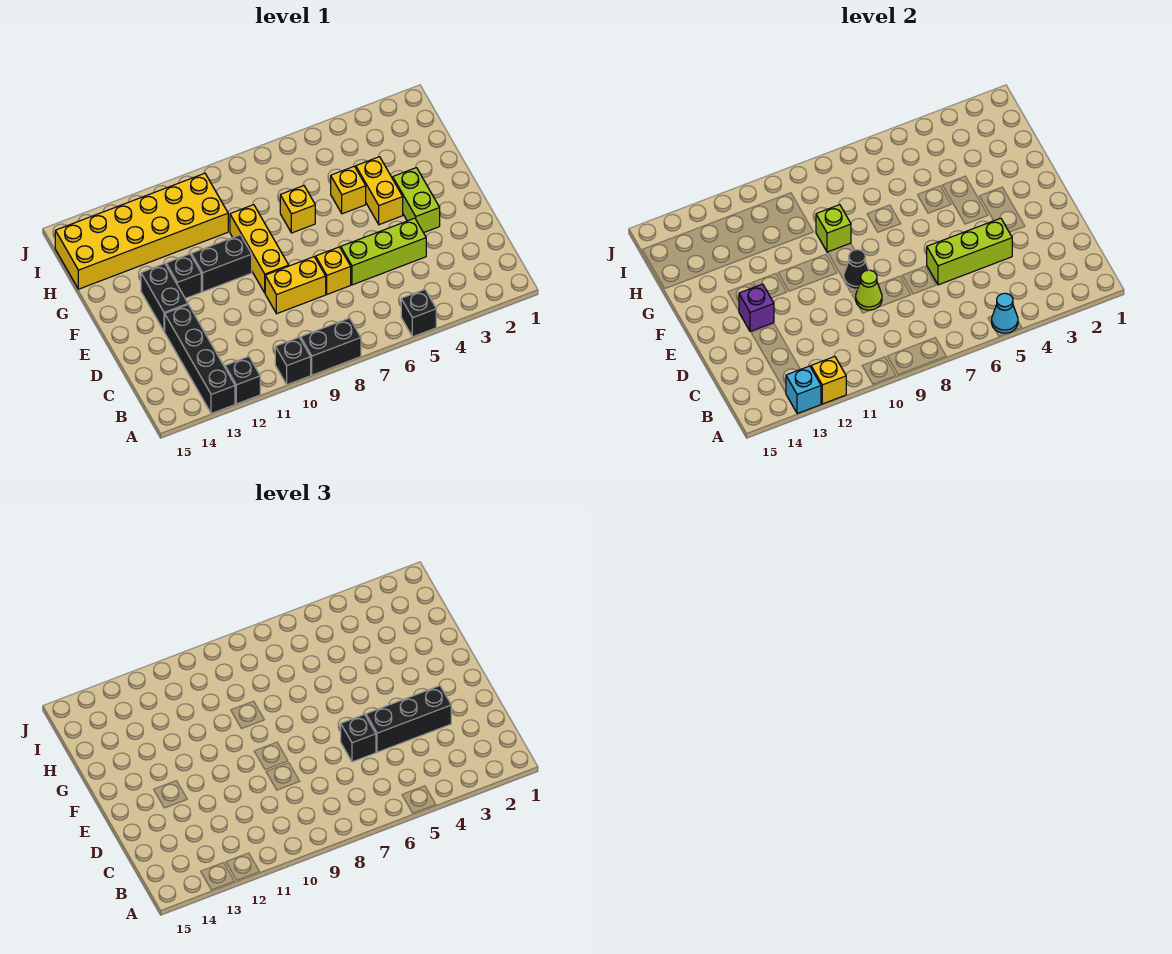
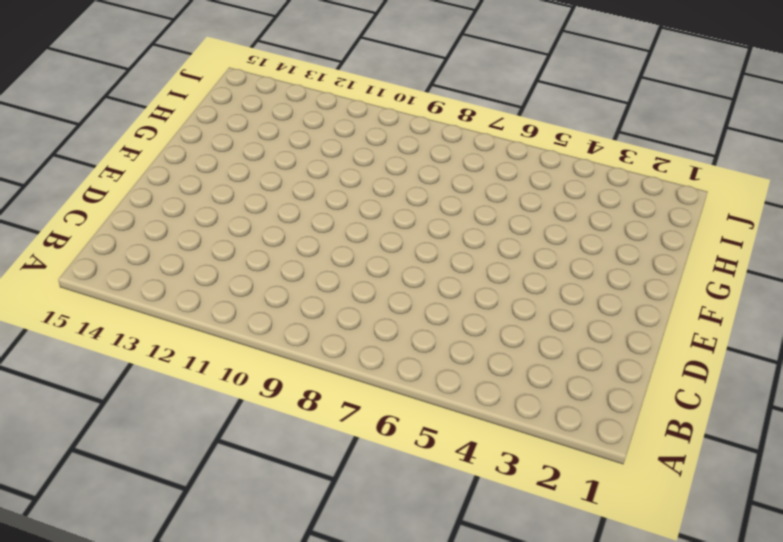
none -> black brick A5 level 1
none -> black brick A8:A9 level 1
none -> black brick A10 level 1

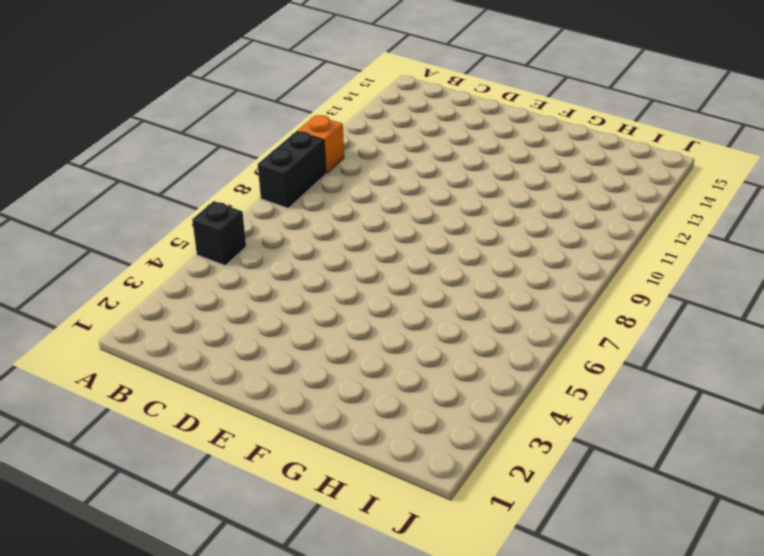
orange brick A10 level 1 -> black brick A10 level 1
none -> black brick A12 level 1
none -> black brick A13:D13 level 1
none -> lime brick D4:D6 level 1

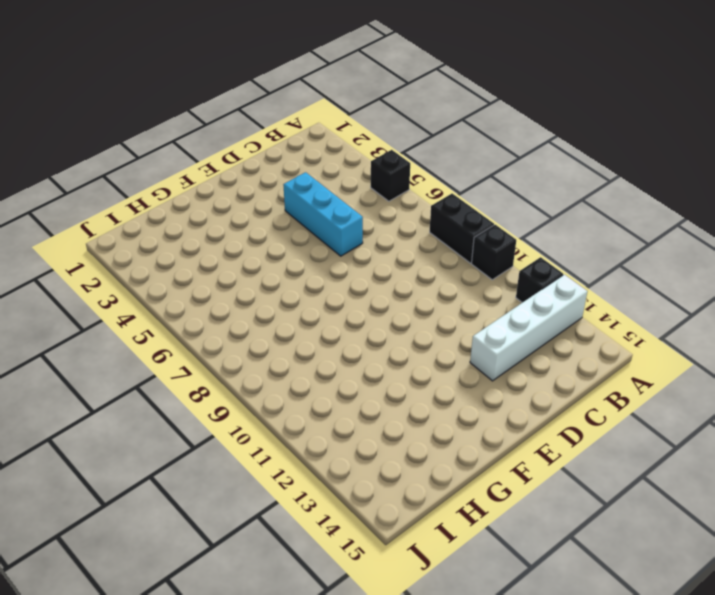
white brick A13:D13 level 1 -> black brick A13:D13 level 1
cyan brick D4:D6 level 1 -> lime brick D4:D6 level 1
none -> yellow brick D7 level 1
none -> yellow brick D8:D9 level 1
none -> lime brick E3:F3 level 1

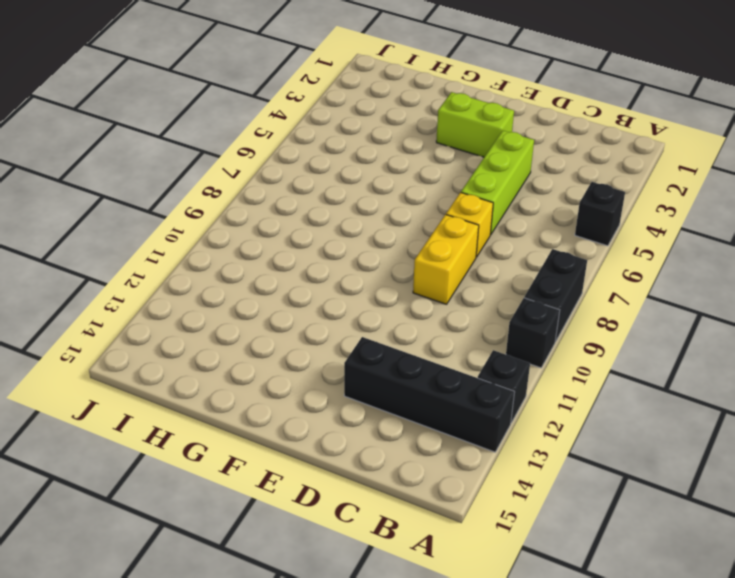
none -> yellow brick E9:G9 level 1
none -> black brick E13:F13 level 1
none -> yellow brick F4:G4 level 1

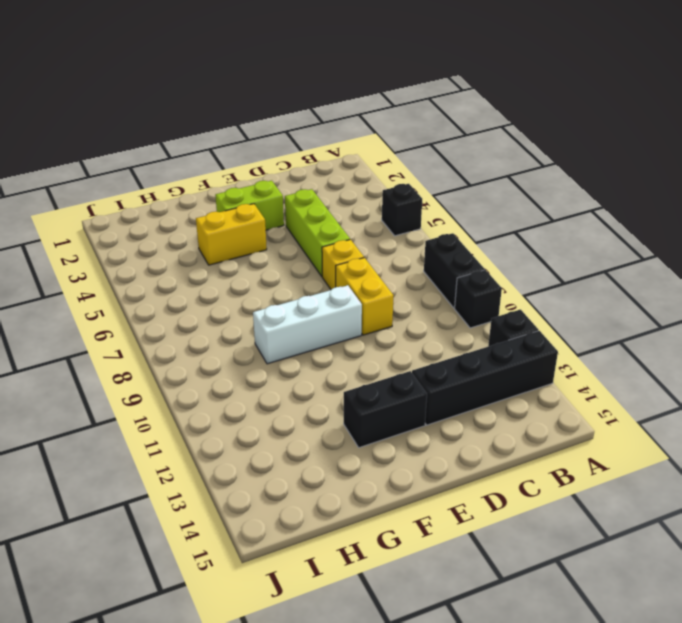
white brick E9:G9 level 1 -> yellow brick E9:G9 level 1
none -> black brick F10:F11 level 1
none -> black brick F12 level 1
none -> yellow brick G5 level 1

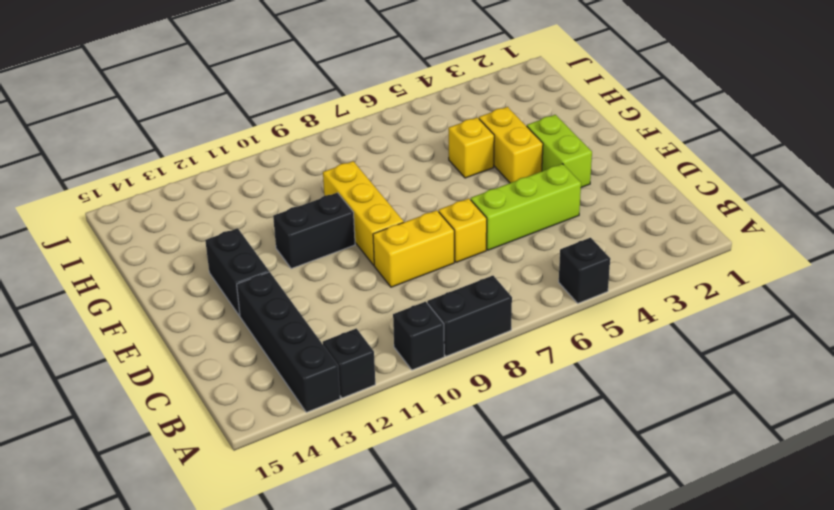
none -> black brick F12 level 1
none -> yellow brick G7 level 1
none -> yellow brick H10:I15 level 1

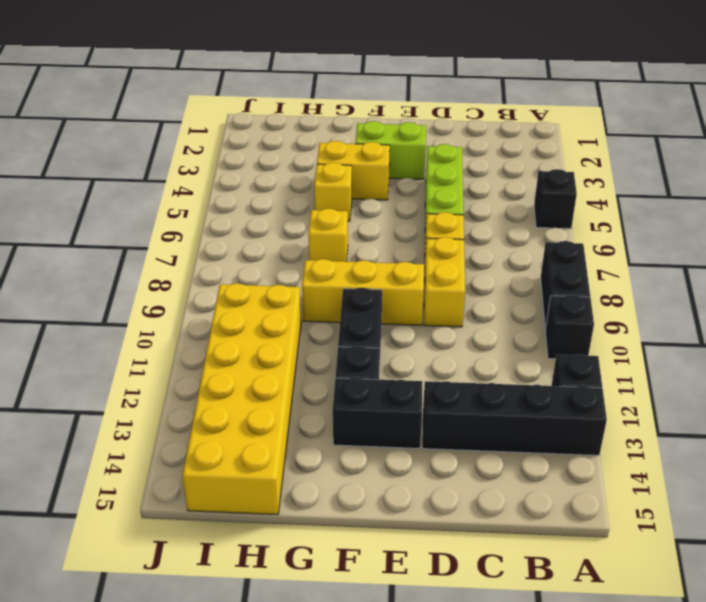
none -> cyan cone A5 level 2
none -> yellow brick A12 level 2
none -> cyan brick A13 level 2

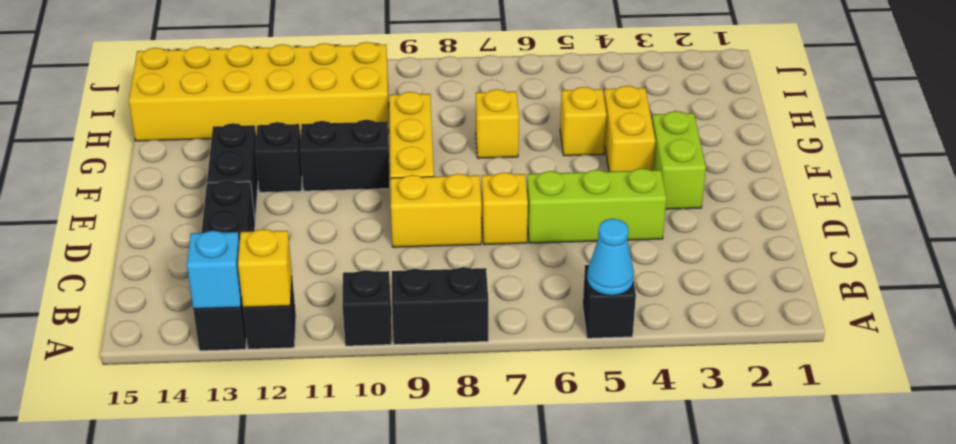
none -> lime brick D4:D6 level 2
none -> lime cone D9 level 2
none -> black cone E9 level 2

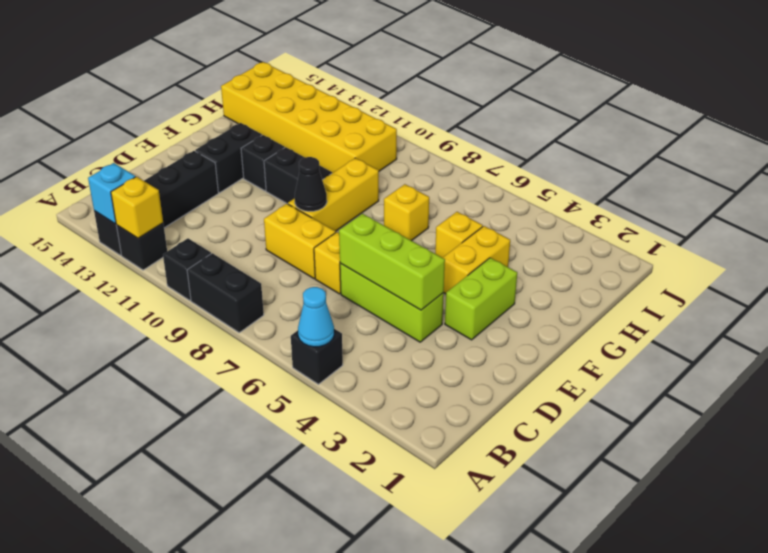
none -> lime cone D9 level 2
none -> purple brick E13 level 2
none -> lime brick G9 level 2

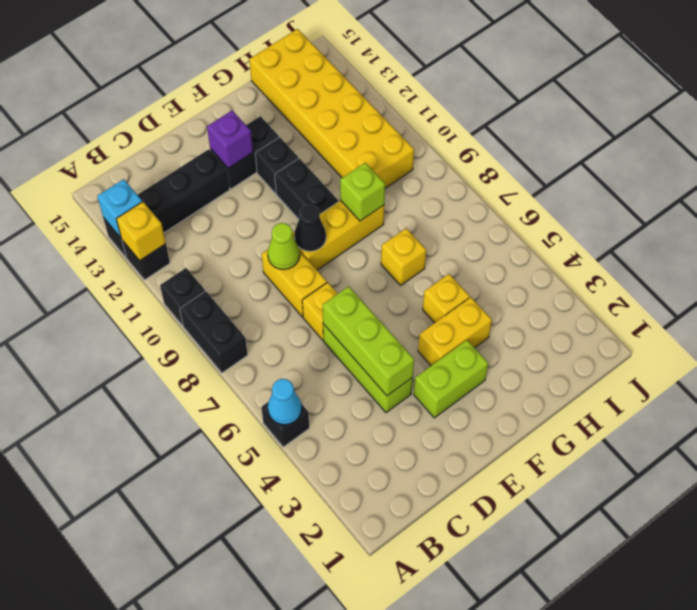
none -> black brick D3:D5 level 3
none -> black brick D6 level 3

